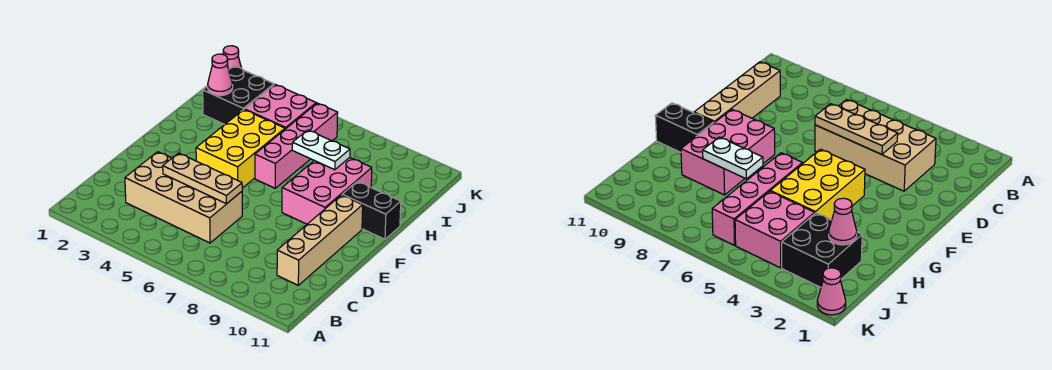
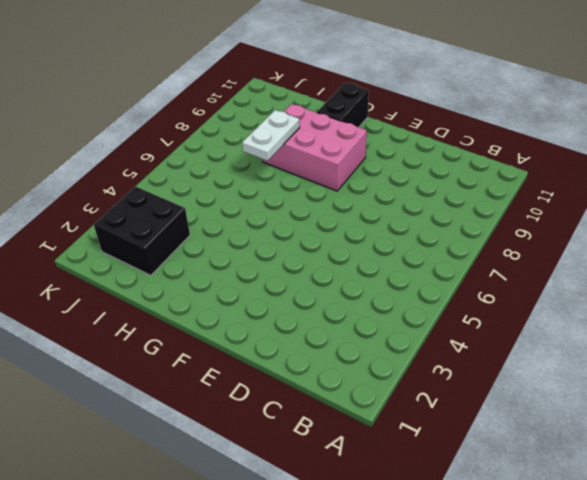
none -> tan brick C3:D6 level 1
none -> tan brick C10:F10 level 1
none -> yellow brick F4:H5 level 1

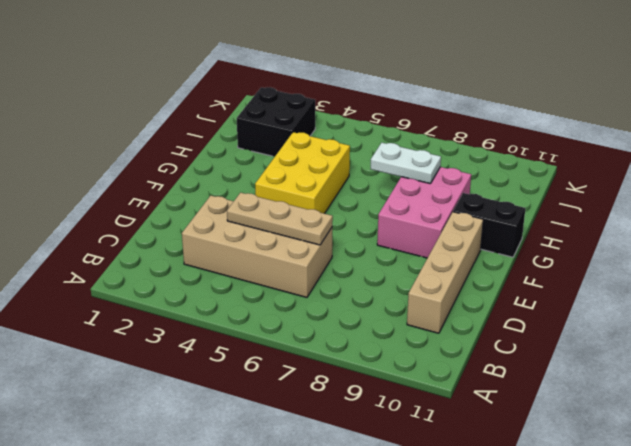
none -> pink brick G6:J6 level 1
none -> pink brick I4:J5 level 1
none -> pink cone K1 level 1

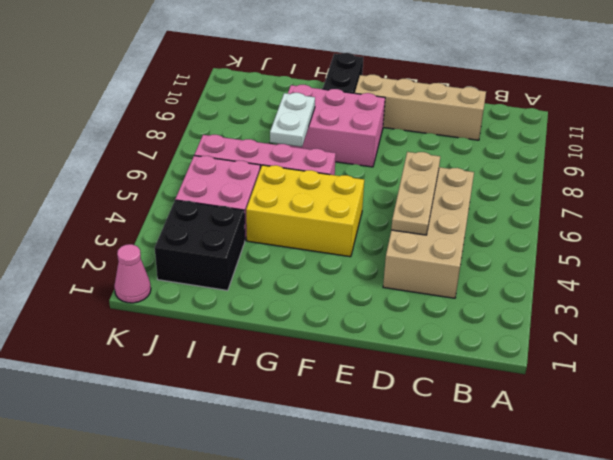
none -> pink cone I2 level 2

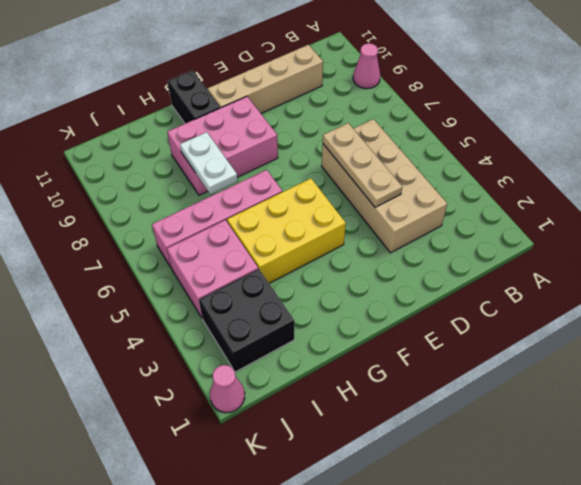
pink cone A9 level 1 -> pink cone I2 level 2

